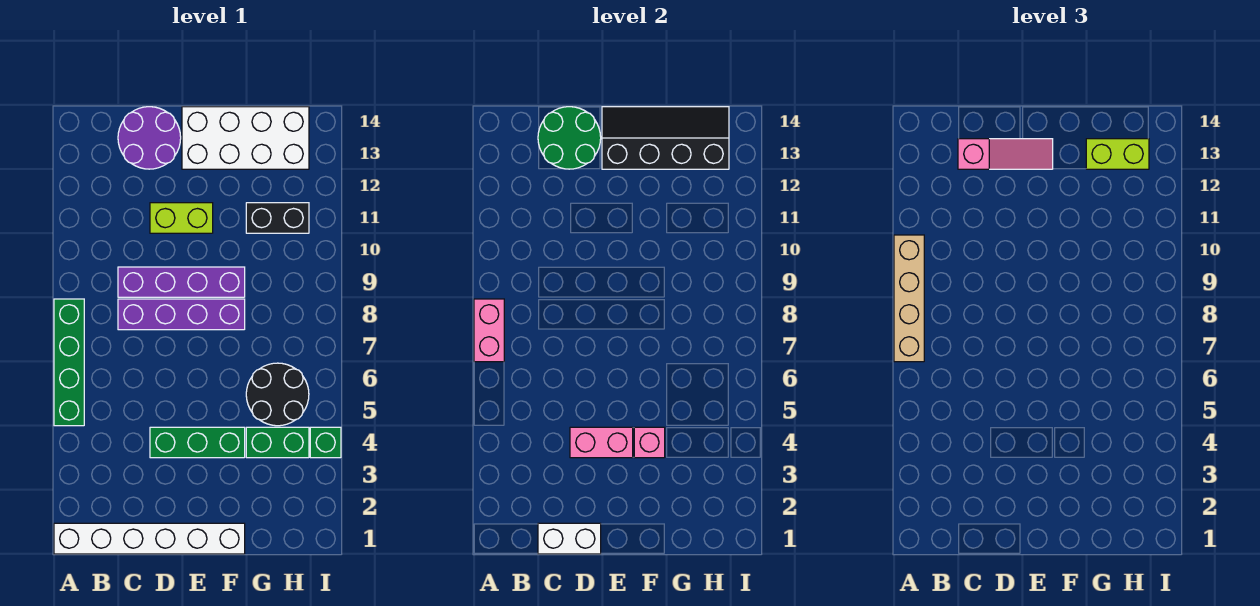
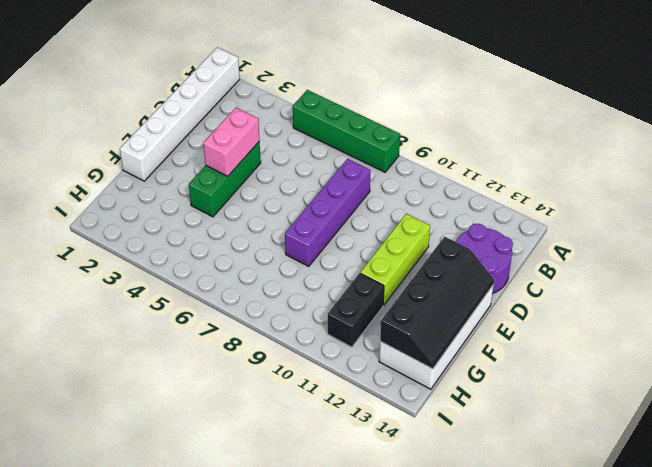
lime brick D11:F11 level 1 -> lime brick D11:E11 level 1
none -> purple brick C9:F9 level 1
none -> green brick G4:H4 level 1
none -> black round brick G5:H6 level 1

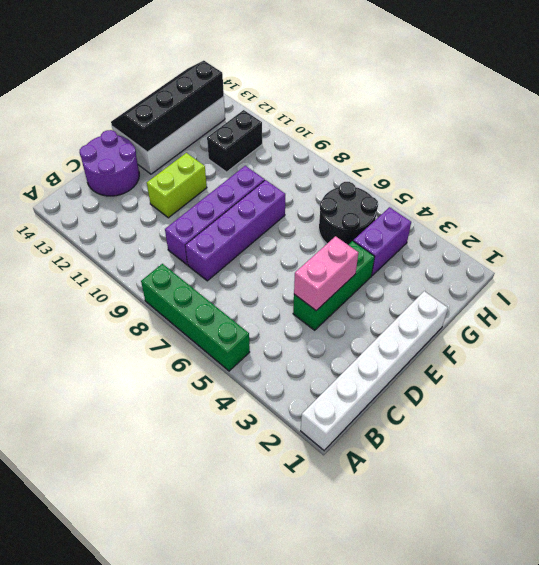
purple brick G4:H4 level 1 -> green brick G4:H4 level 1
none -> green brick I4 level 1
none -> pink brick A7:A8 level 2
none -> white brick C1:D1 level 2

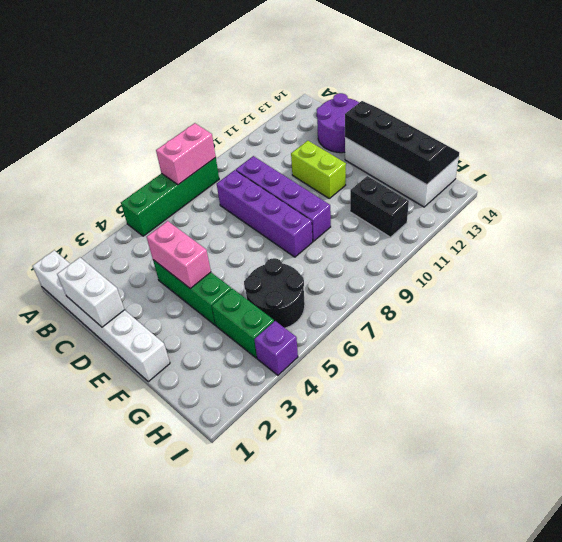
purple brick I4 level 1 -> green brick I4 level 1
none -> green round brick C13:D14 level 2
none -> pink brick F4 level 2
none -> tan brick A7:A10 level 3

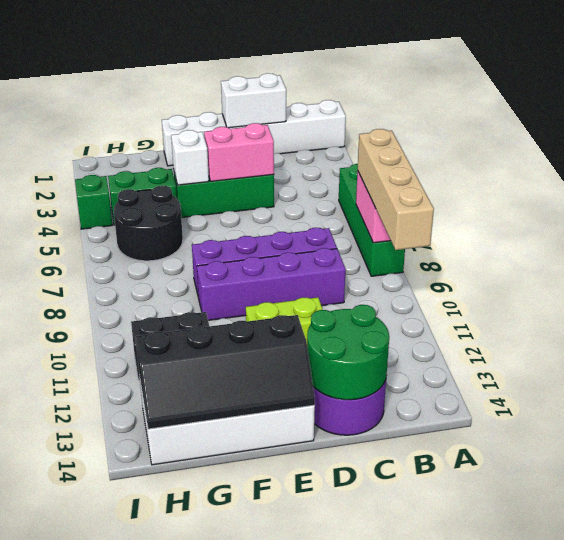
white brick F4 level 2 -> pink brick F4 level 2
none -> pink slope C13:E13 level 3 top C
none -> lime brick G13:H13 level 3

